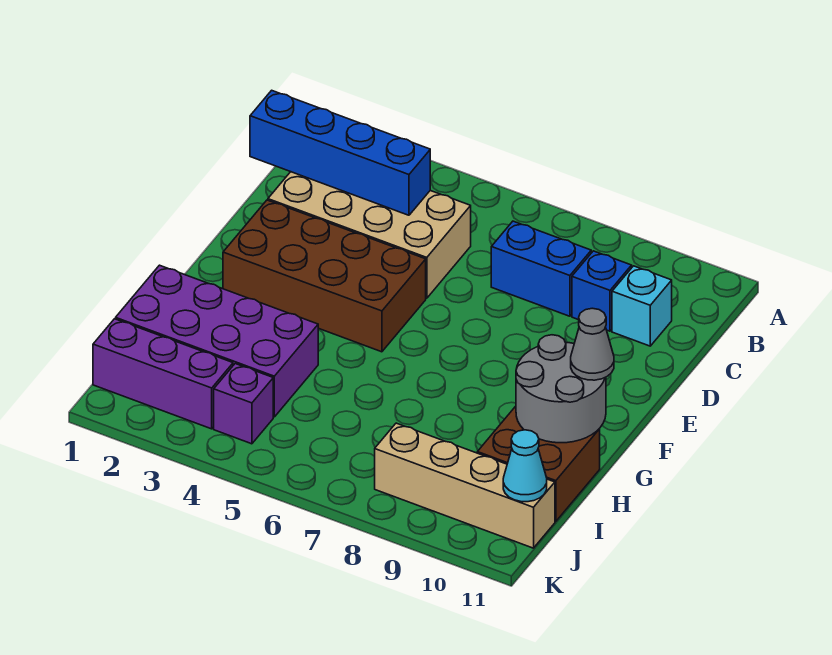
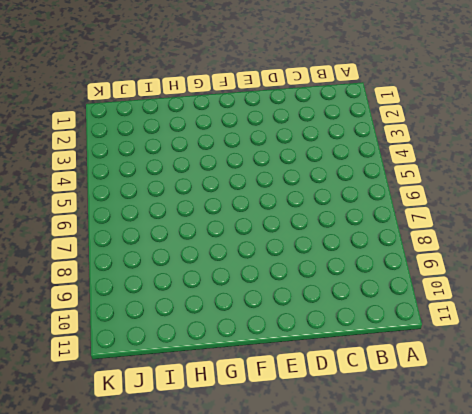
none -> tan brick C2:D5 level 1
none -> blue brick C7:C8 level 1
none -> blue brick C9 level 1

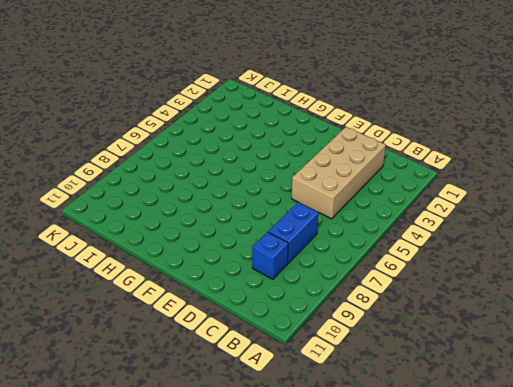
none -> cyan brick C10 level 1
none -> brown brick E2:F5 level 1
none -> purple brick H1:I4 level 1

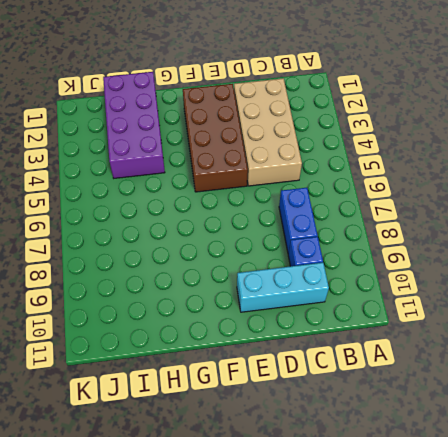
cyan brick C10:E10 level 1 -> cyan brick C10 level 1
none -> brown brick H10:I11 level 1
none -> purple brick J1:J3 level 1
none -> purple brick J4 level 1

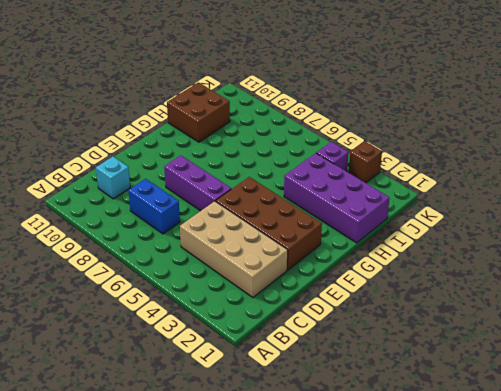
purple brick E6:E8 level 1 -> purple brick J1:J3 level 1
brown brick K3 level 1 -> none
none -> blue brick C9 level 1
none -> tan brick J8:J11 level 1
none -> blue brick C1:C4 level 2

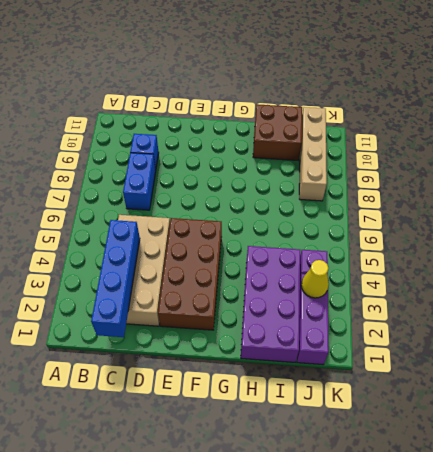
yellow cone J3 level 2 -> none
none -> cyan brick C10 level 1
none -> grey round brick G10:H11 level 2
none -> cyan cone J11 level 2

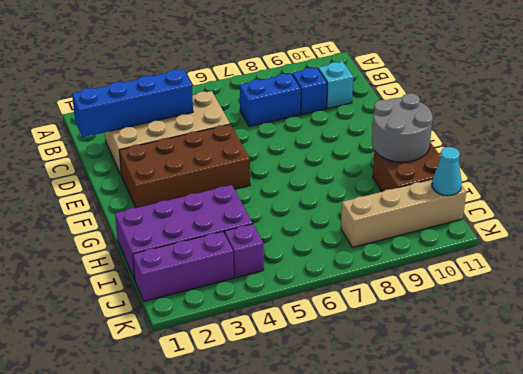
none -> grey cone G11 level 3

